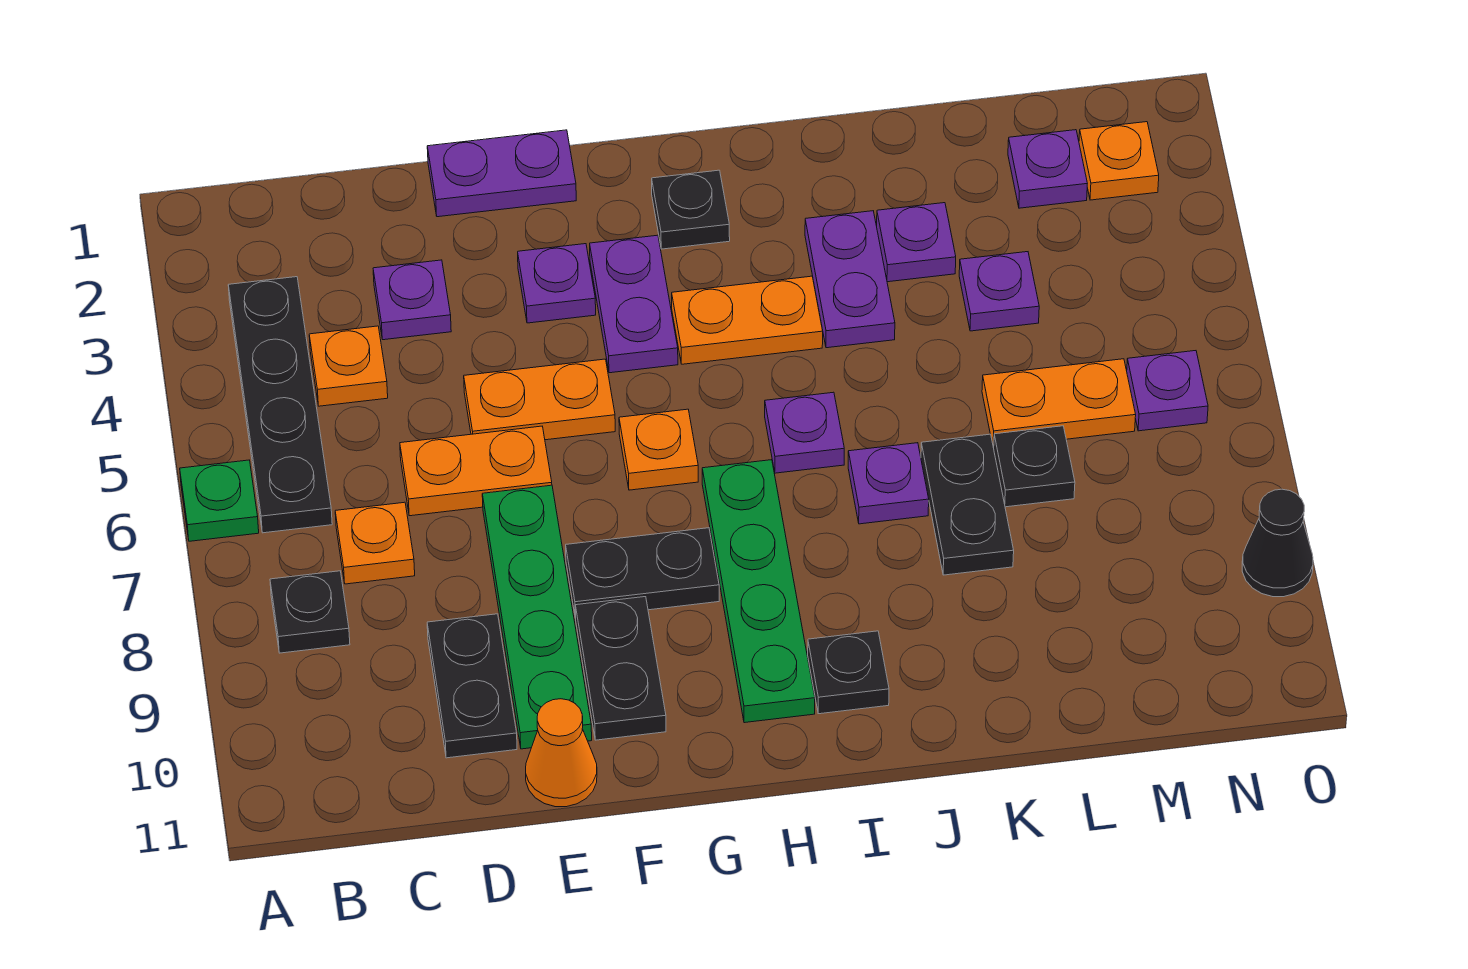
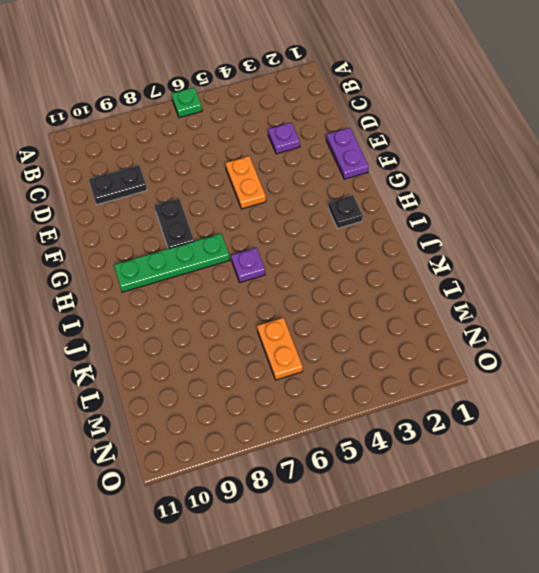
none -> black plate B3:B6 level 1
none -> black plate B8 level 1
none -> orange plate C4 level 1
none -> orange plate C7 level 1

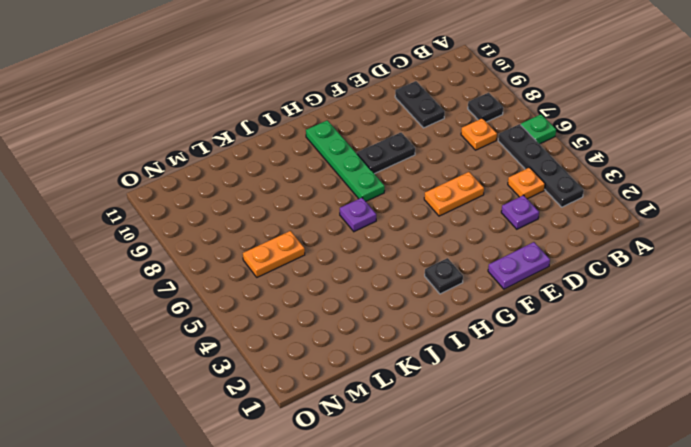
none -> orange plate D6:E6 level 1
none -> green plate E7:E10 level 1
none -> orange cone E11 level 1
none -> purple plate F3 level 1

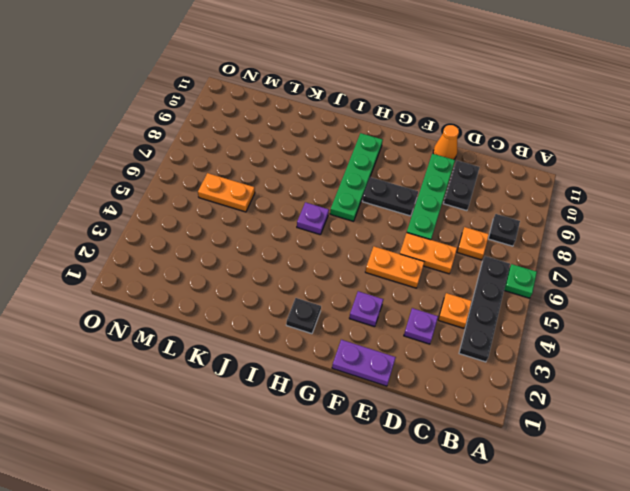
none -> black plate F9:F10 level 1
none -> purple plate G3:G4 level 1
none -> orange plate G6 level 1
none -> orange plate H4:I4 level 1

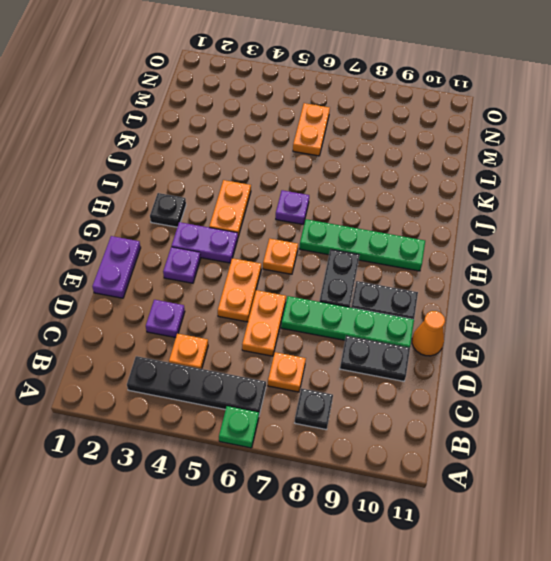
none -> black plate I10 level 1
none -> purple plate J3:J4 level 1
none -> purple plate J7 level 1
none -> purple plate K3 level 1

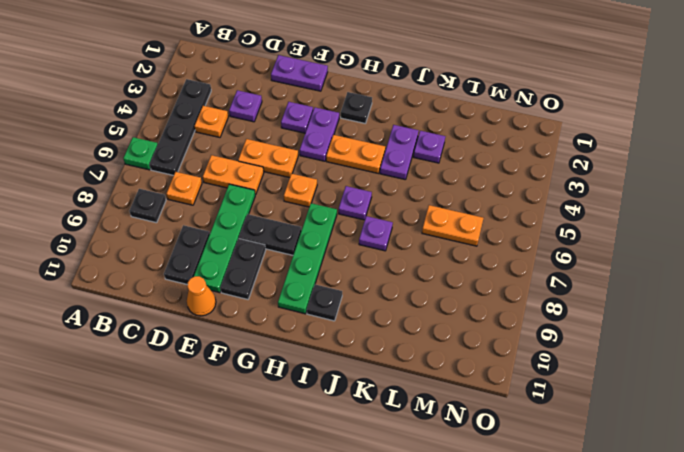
none -> black plate K7:K8 level 1
none -> purple plate L4 level 1
none -> black plate L7 level 1
none -> purple plate M2 level 1

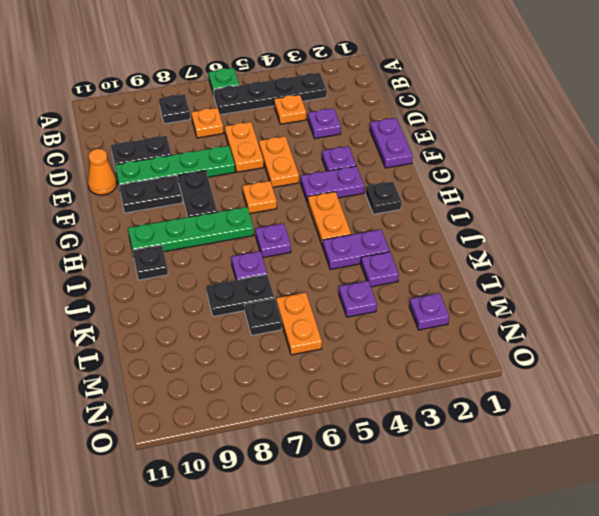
none -> orange plate N2 level 1
none -> purple plate N6 level 1
none -> black cone O9 level 1

